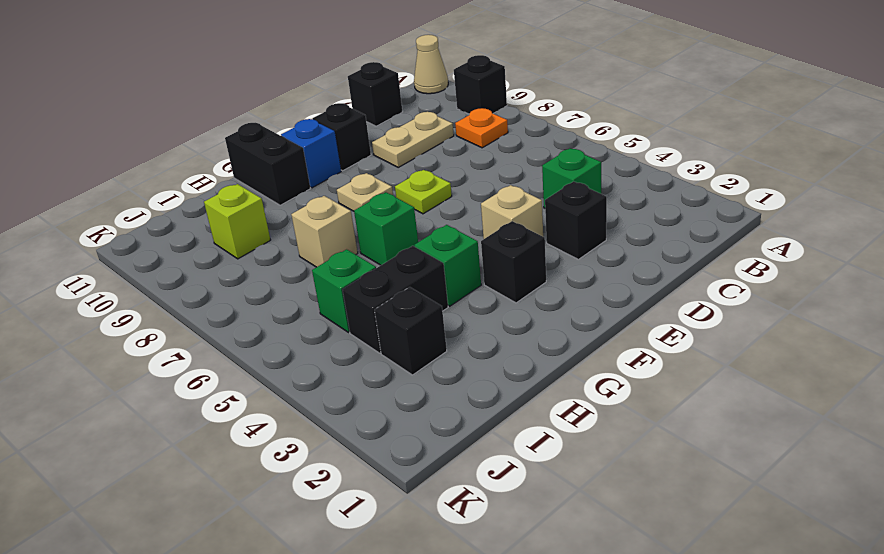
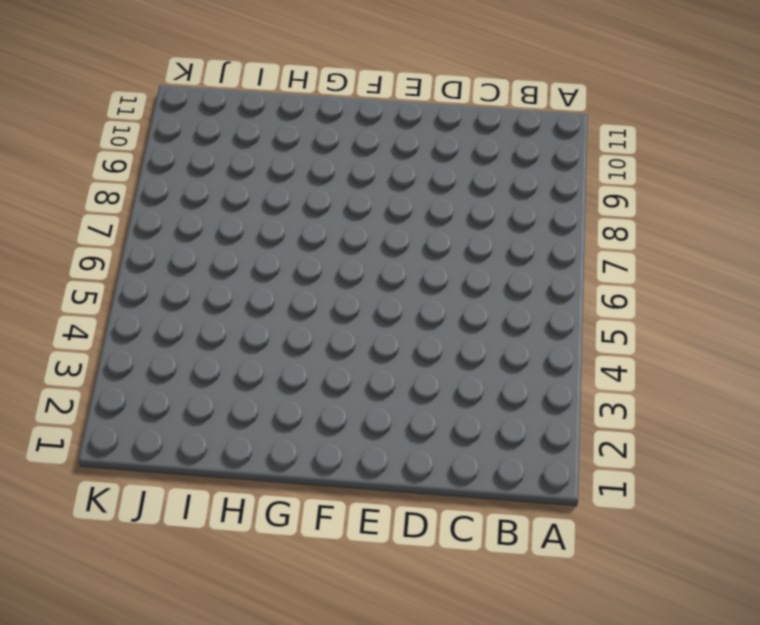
none -> black brick A9 level 1
none -> tan cone A11 level 1
none -> orange plate B8 level 1

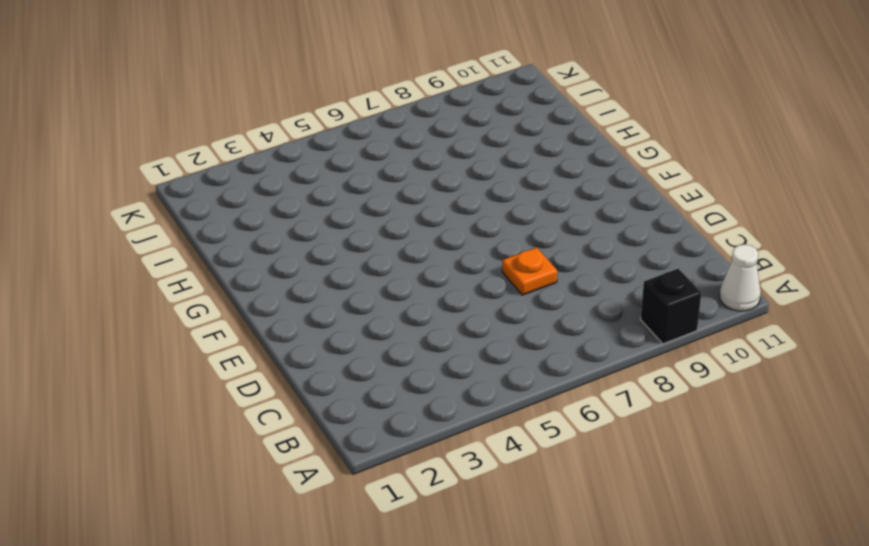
white cone A11 level 1 -> tan cone A11 level 1
orange plate D7 level 1 -> orange plate B8 level 1
none -> green brick C4 level 1
none -> tan plate C9:D9 level 1
none -> black brick C11 level 1

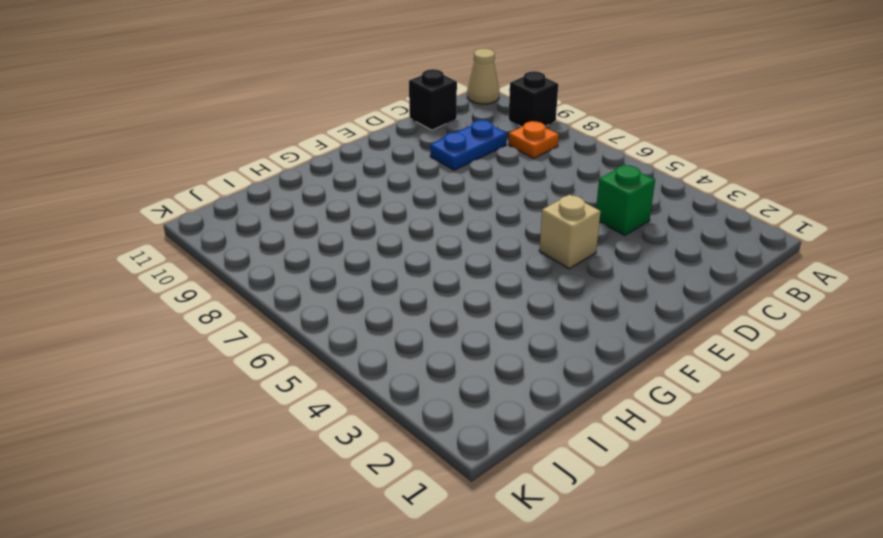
blue plate C9:D9 level 1 -> tan plate C9:D9 level 1
none -> black brick D3 level 1
none -> lime plate E7 level 1
none -> black brick E10 level 1

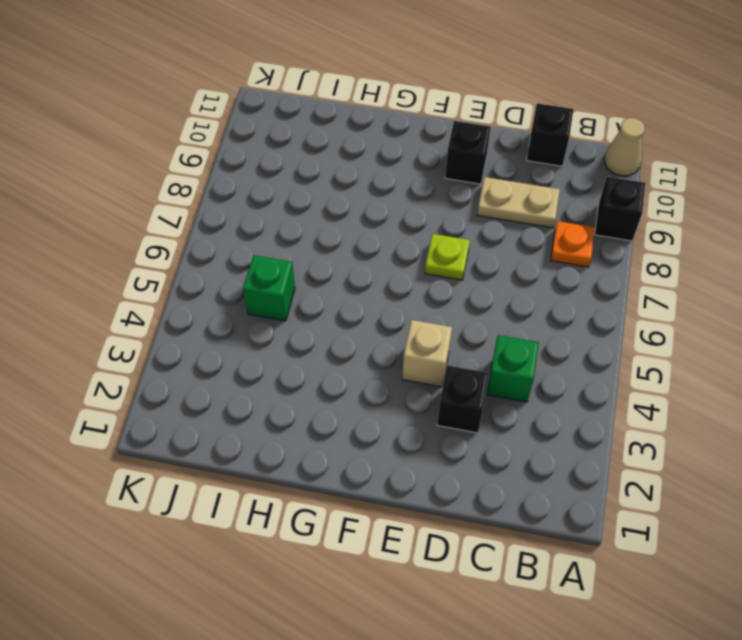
none -> black brick F3 level 1
none -> tan plate F8 level 1
none -> blue brick F10 level 1

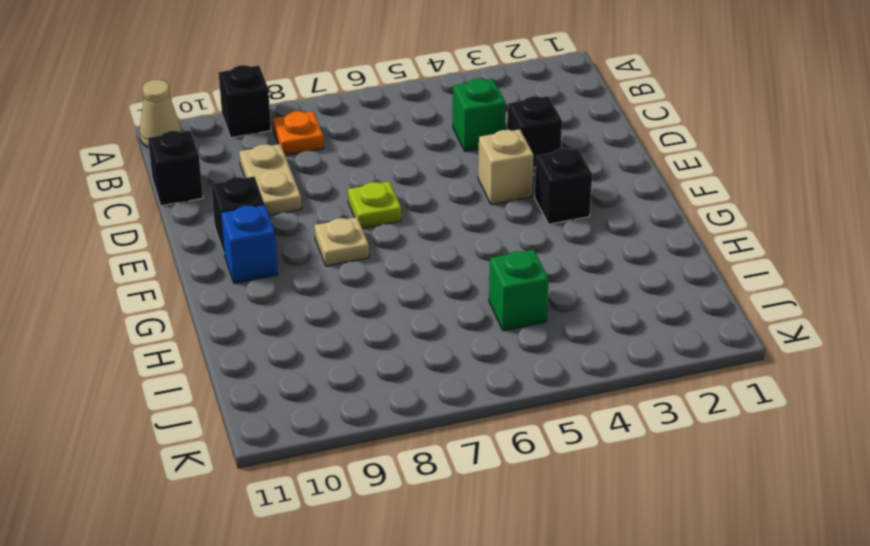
none -> green brick G4 level 1
none -> green brick G6 level 1
none -> black brick G10:G11 level 1

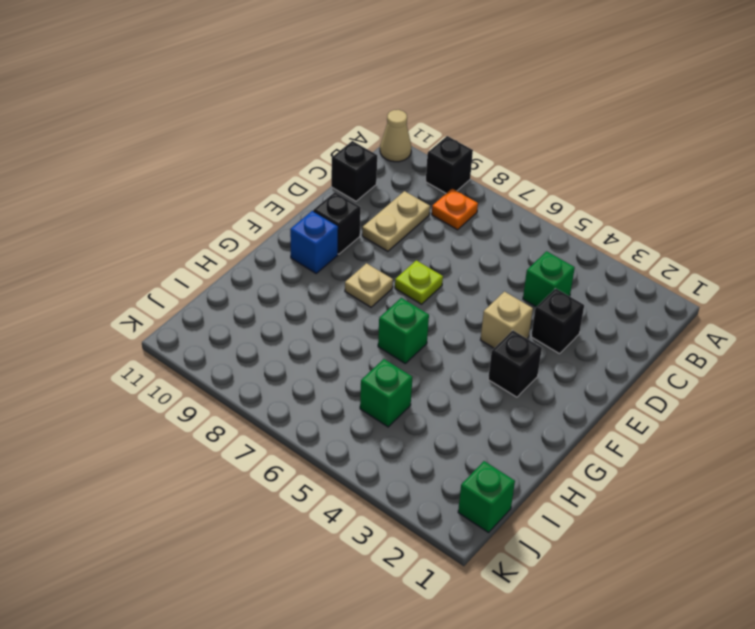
green brick J1 level 1 -> green brick G4 level 1
none -> black brick G10:G11 level 1
none -> black brick H4:I4 level 1
none -> tan brick H7 level 1

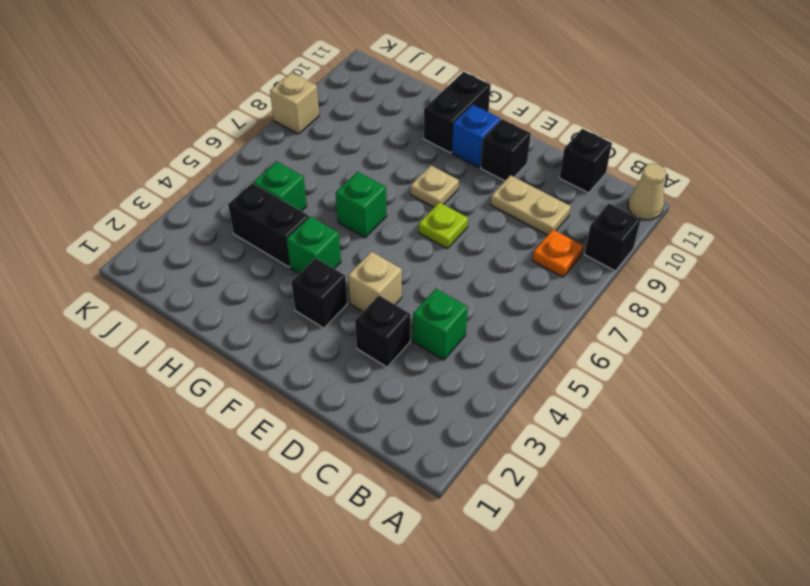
tan brick K8 level 1 -> tan brick H7 level 1
none -> black brick I3 level 1
none -> lime brick I9 level 1

